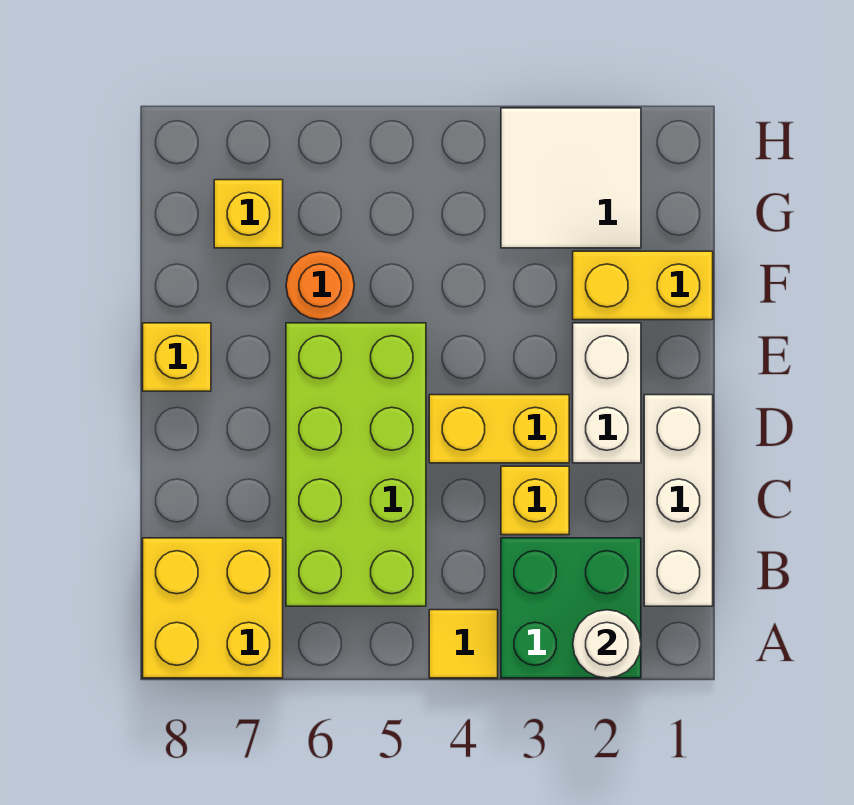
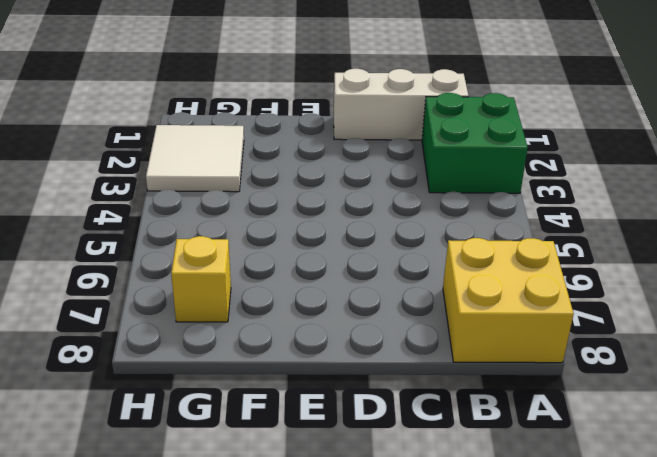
none -> yellow tile A4 level 1
none -> lime brick B5:E6 level 1
none -> yellow brick C3 level 1

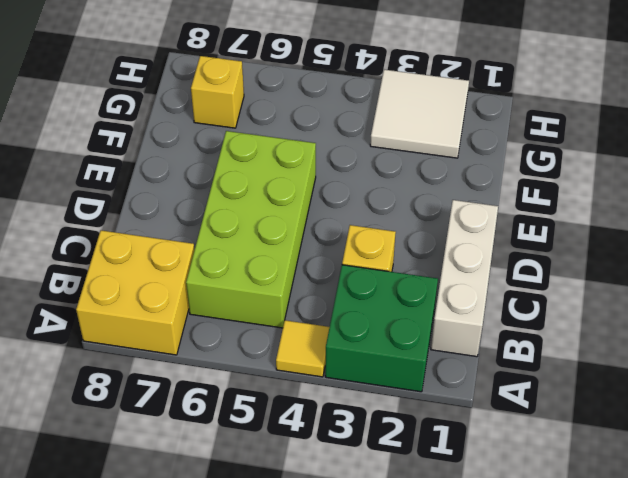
none -> white brick D2:E2 level 1
none -> yellow brick D3:D4 level 1
none -> yellow brick E8 level 1

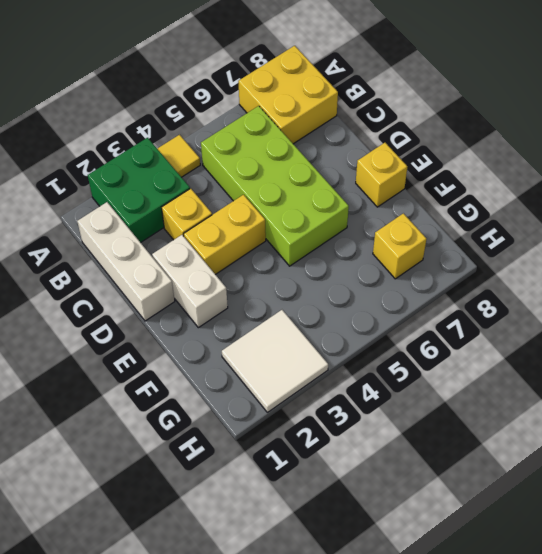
none -> yellow brick F1:F2 level 1
none -> orange round brick F6 level 1
none -> white round brick A2 level 2

